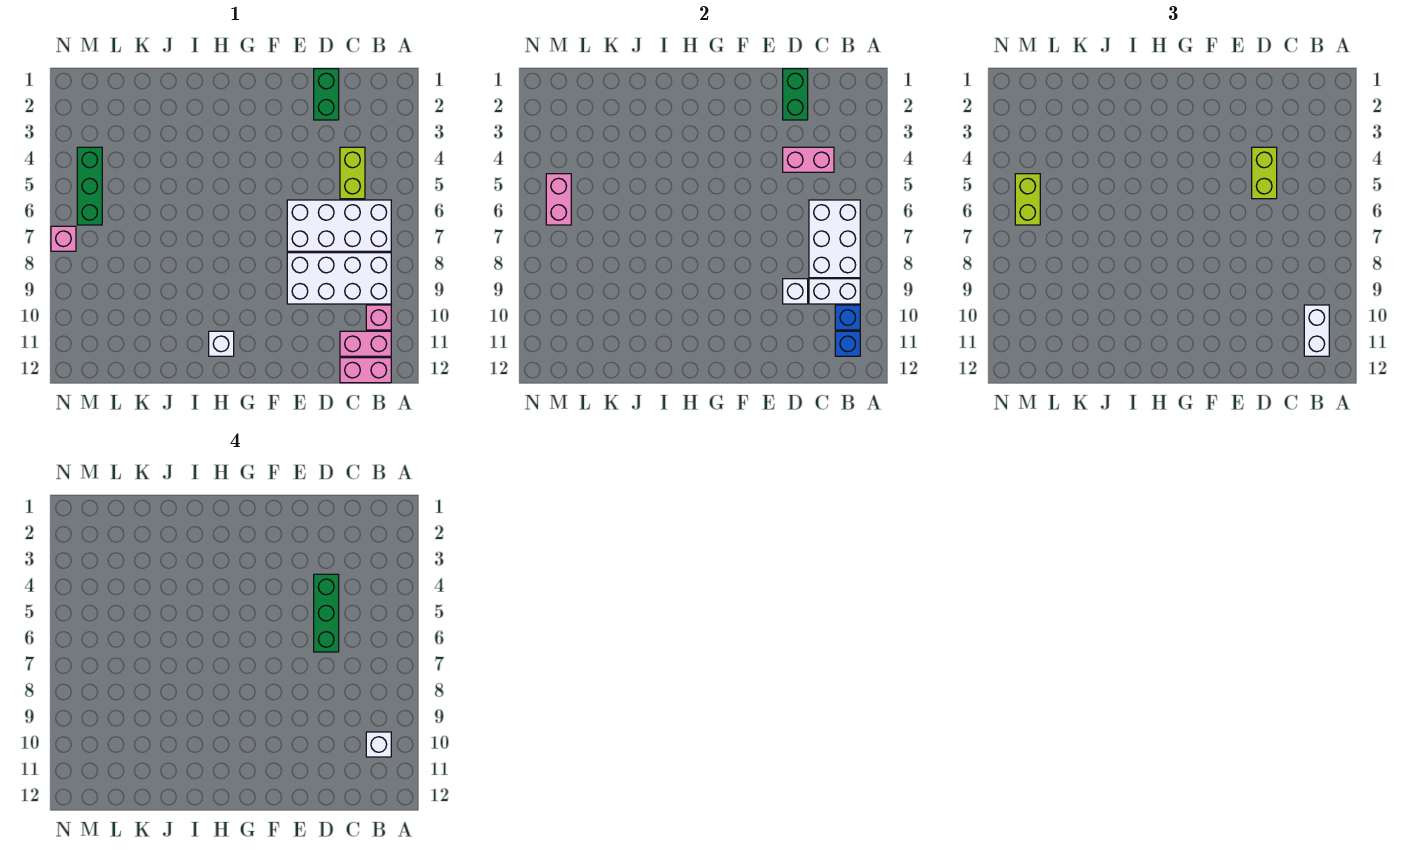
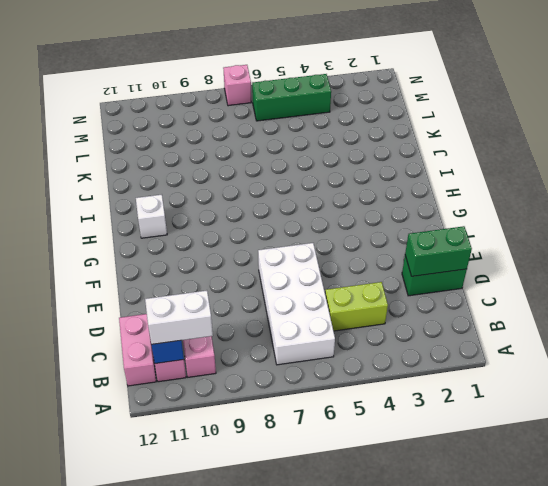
none -> white brick B8:E9 level 1
none -> white brick B6:C8 level 2
none -> white brick B9:C9 level 2

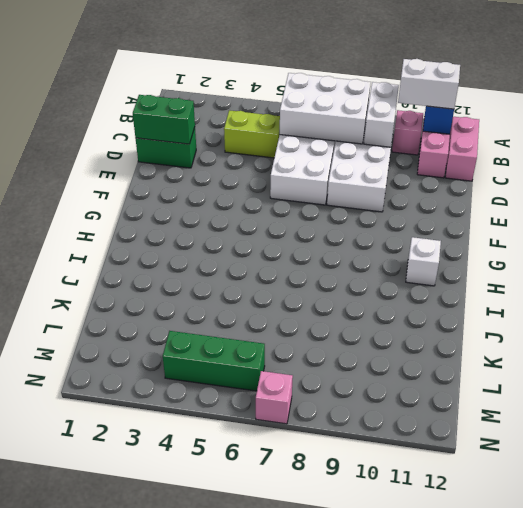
none -> blue brick B10 level 2
none -> pink brick C4:D4 level 2
none -> white brick D9 level 2

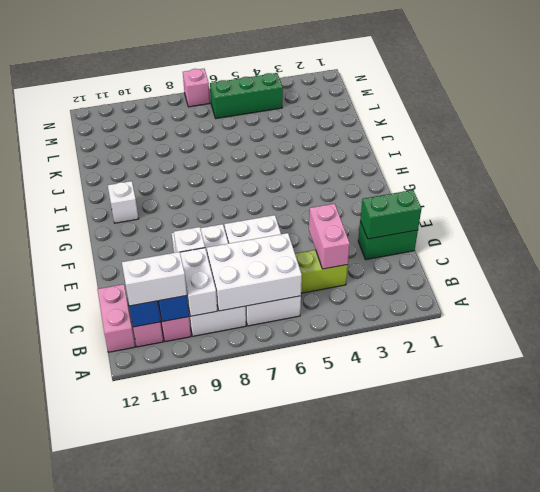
none -> pink brick M5:M6 level 2
none -> lime brick D4:D5 level 3
none -> lime brick M5:M6 level 3

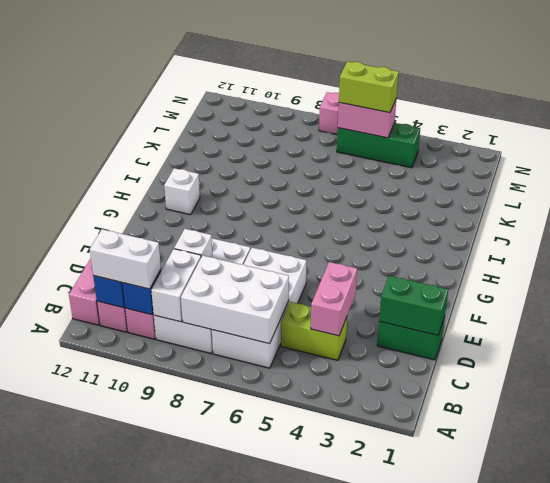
none -> lime brick D4:D5 level 3
none -> white brick B10 level 4
none -> green brick D4:D6 level 4

